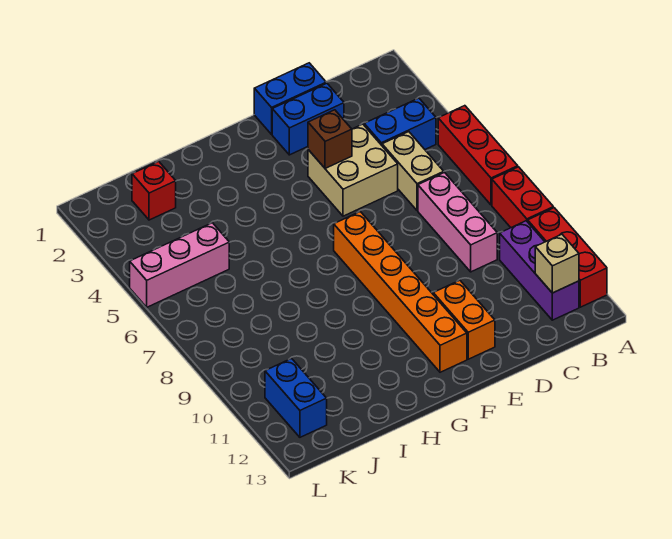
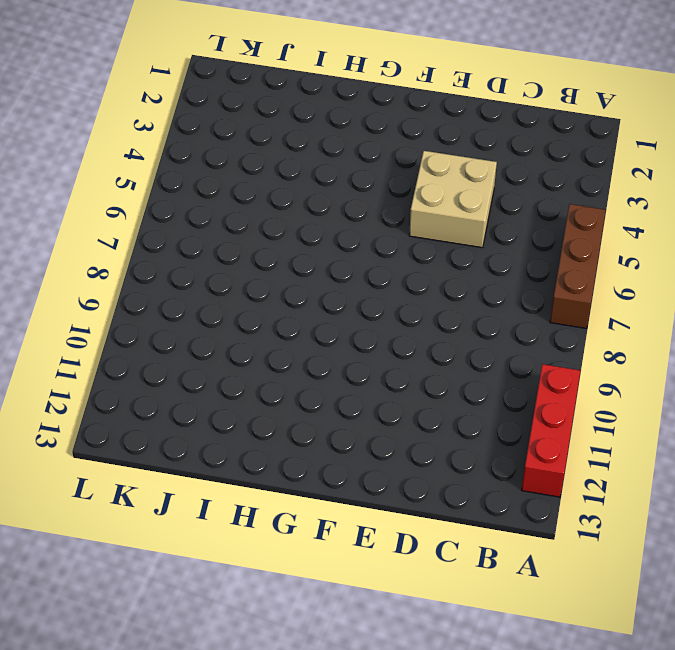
brown brick A5:A7 level 1 -> red brick A5:A7 level 1
none -> red brick A8:A9 level 1
none -> blue brick B4:C4 level 1
none -> purple brick B10:B12 level 1

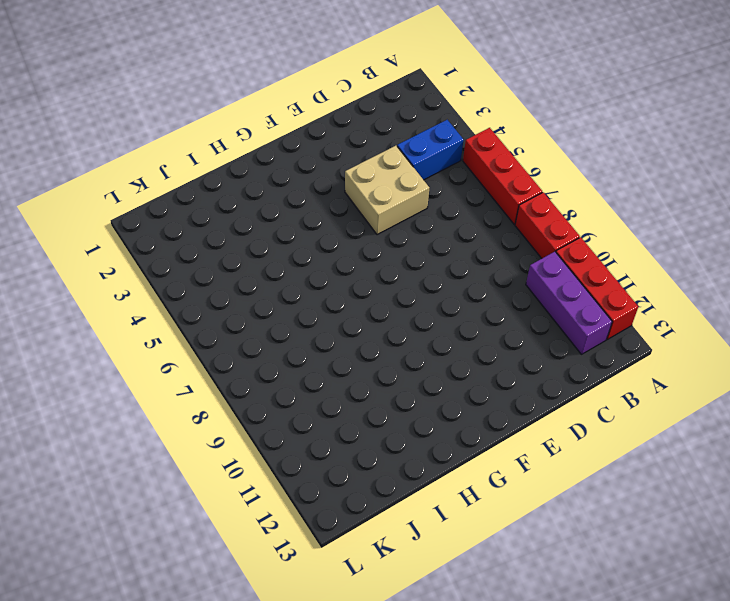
none -> tan brick C5:C6 level 1
none -> pink brick C7:C9 level 1
none -> blue brick D1:E1 level 1

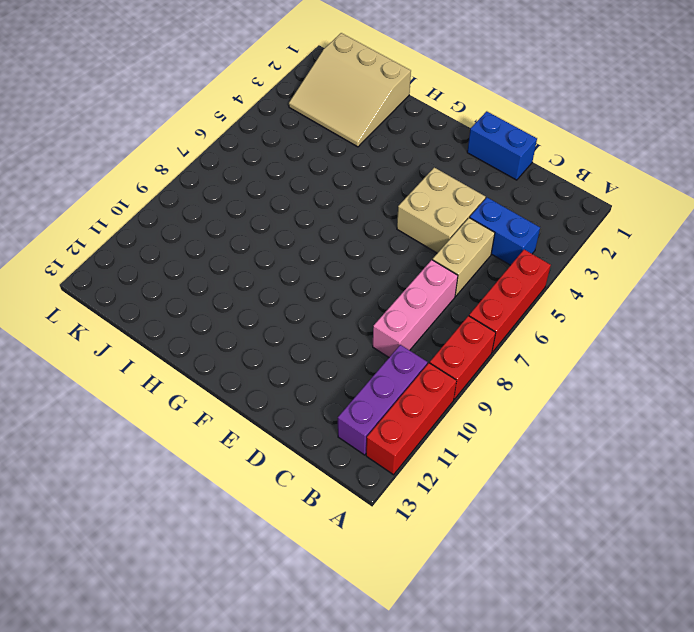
tan slope I1:K3 level 1 top 1 -> red brick J2 level 1
none -> blue brick D2:E2 level 1
none -> orange brick E11:E12 level 1
none -> orange brick F7:F12 level 1

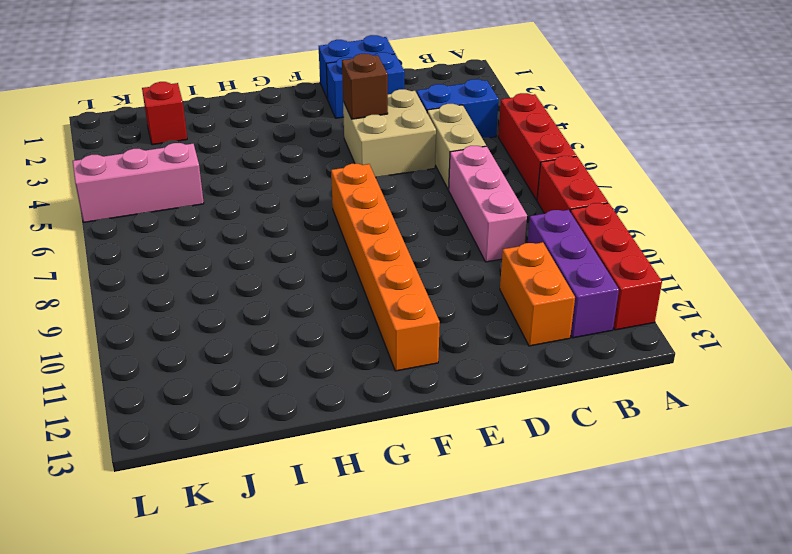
orange brick C11:C12 level 1 -> orange brick E11:E12 level 1
none -> blue brick K11:K12 level 1
none -> tan brick B12 level 2

